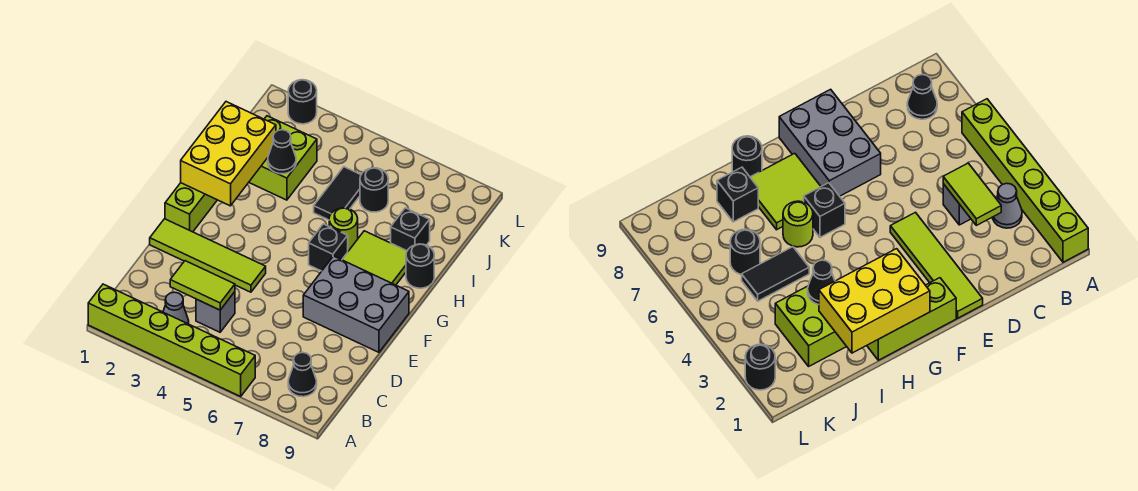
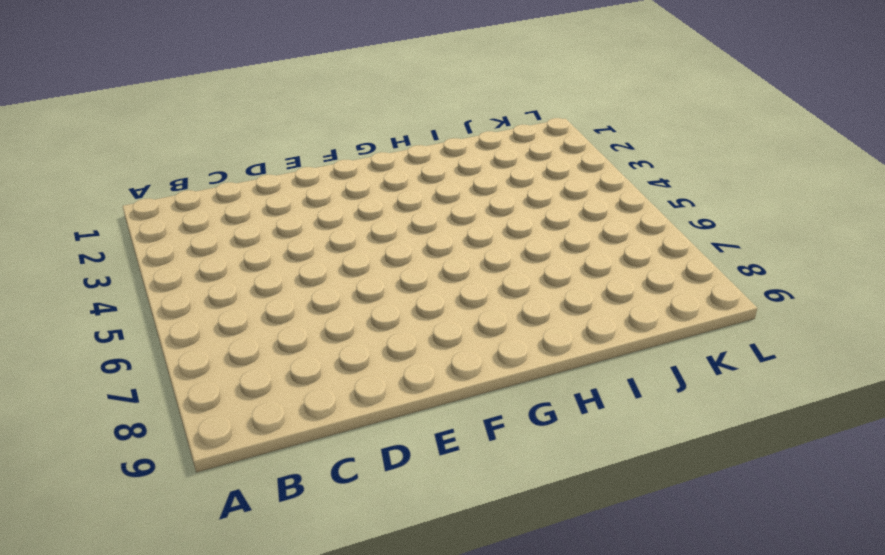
none -> lime brick A1:A6 level 1
none -> grey cone B3 level 1
none -> black cone B8 level 1

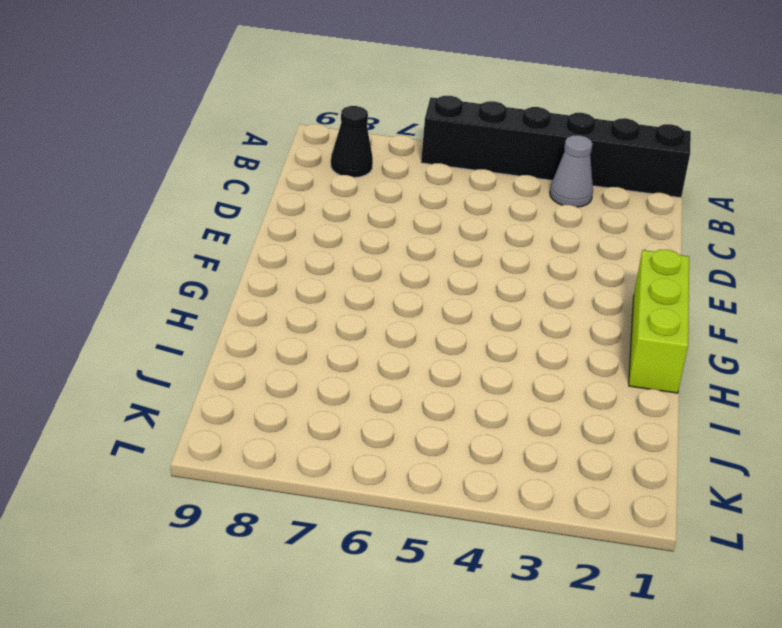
black brick A1:A6 level 1 -> lime brick A1:A6 level 1
none -> grey brick C4 level 1
none -> lime tile E1:E4 level 1
none -> grey brick E7:F9 level 1

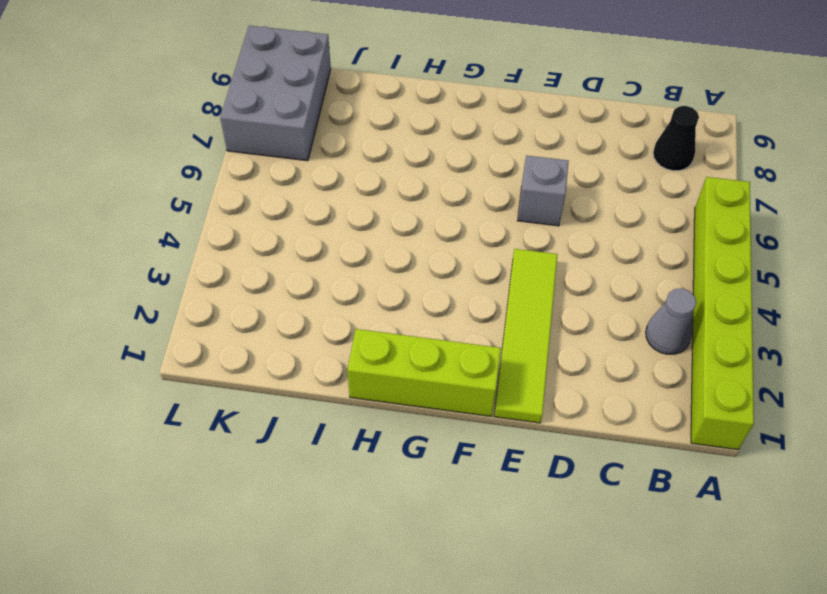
grey brick E6 level 1 -> grey brick C4 level 1
grey brick K7:L9 level 1 -> grey brick E7:F9 level 1
none -> black brick G6 level 1
none -> lime tile G7:H8 level 1
none -> lime round brick H6 level 1

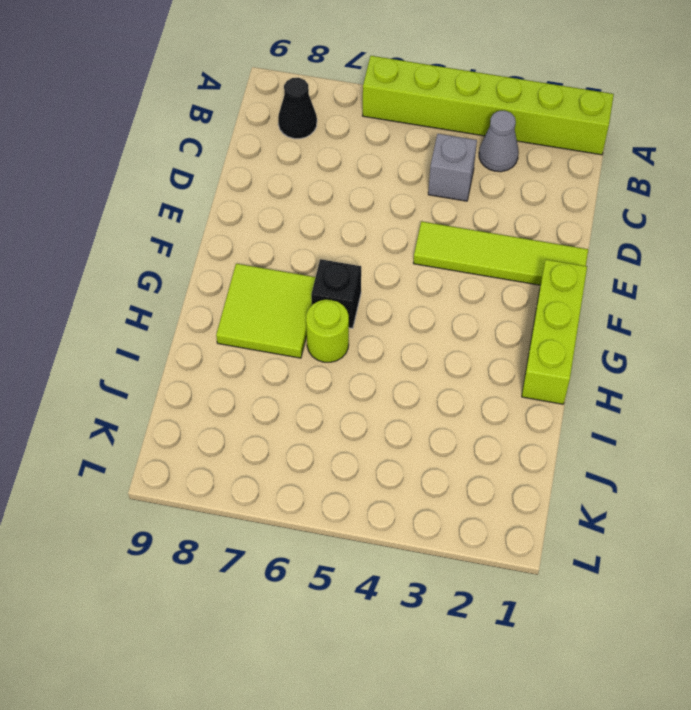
none -> grey brick E7:F9 level 1
none -> black round brick H9 level 1
none -> lime brick I2:J3 level 1

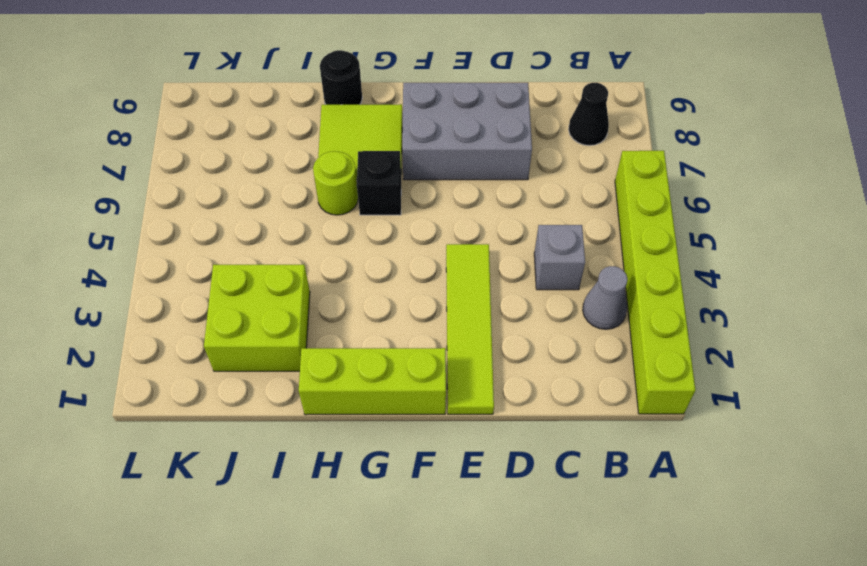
grey brick D7:F8 level 1 -> grey brick E7:F9 level 1
none -> black tile I5:J5 level 1
none -> black brick I8 level 1
none -> black round brick J6 level 1

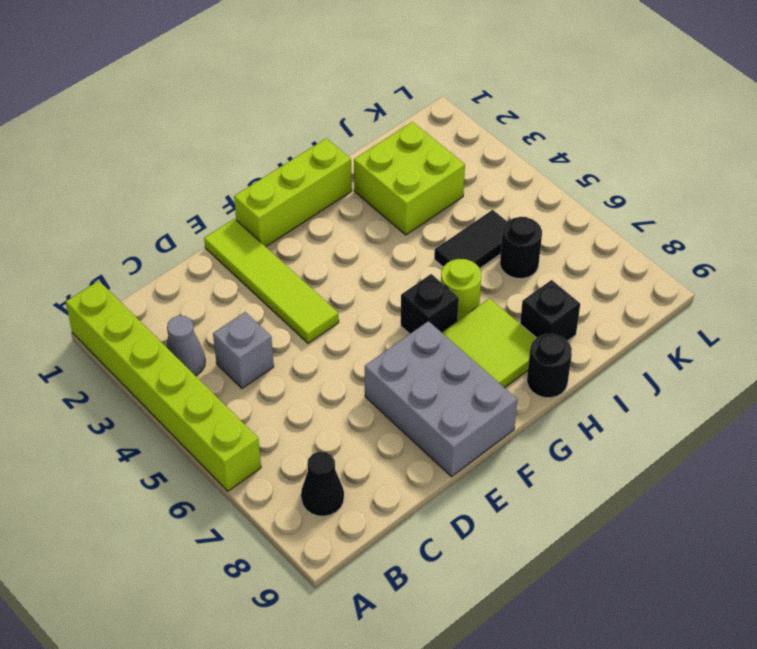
none -> black round brick L2 level 1
none -> lime tile C3:C4 level 2
none -> yellow brick G1:I2 level 2

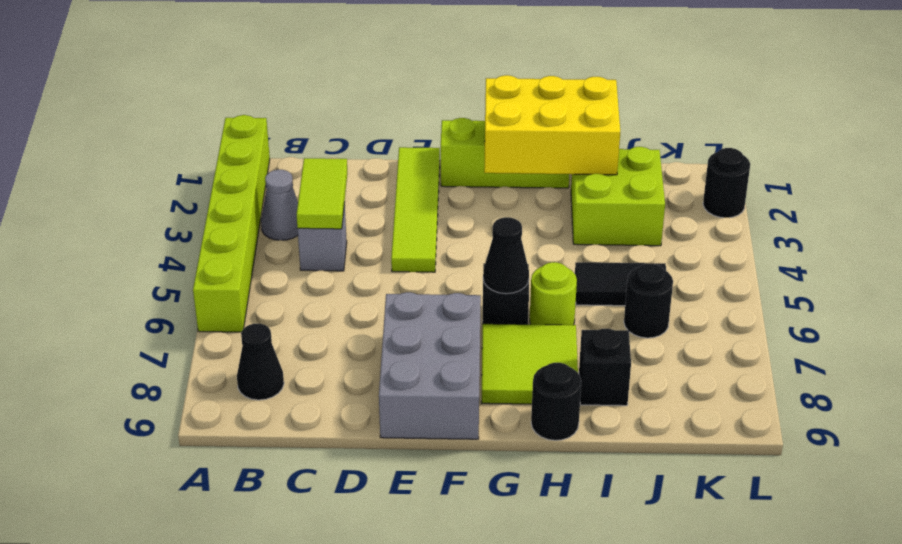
black cone G6 level 2 -> black cone I3 level 2

